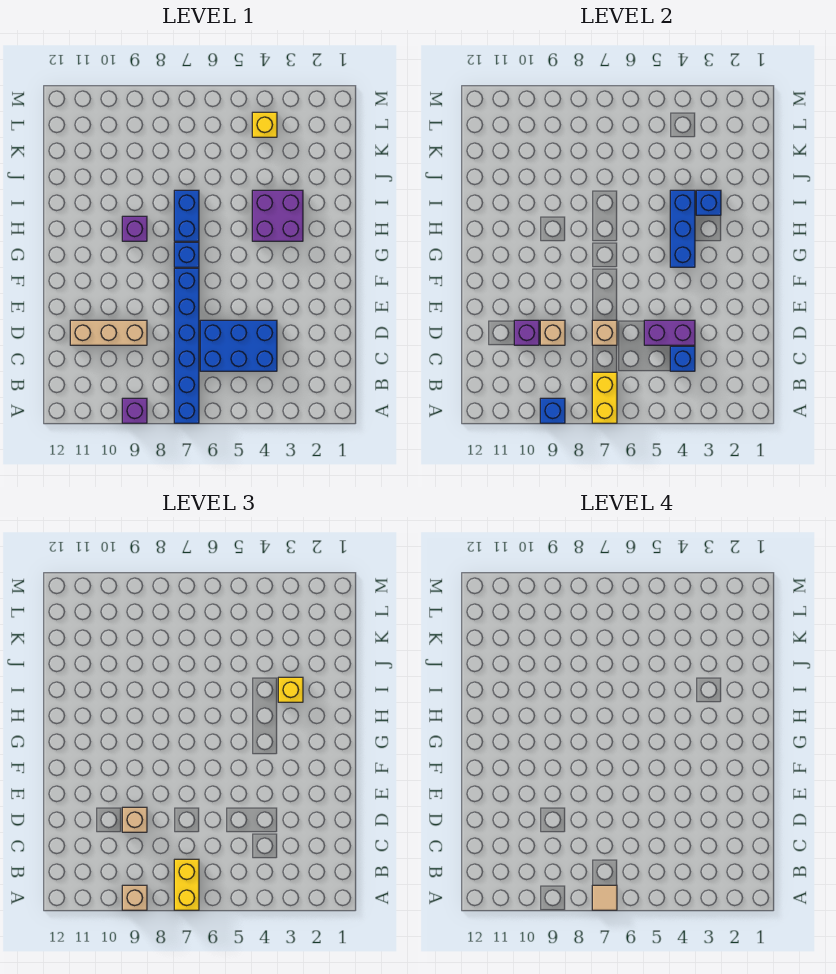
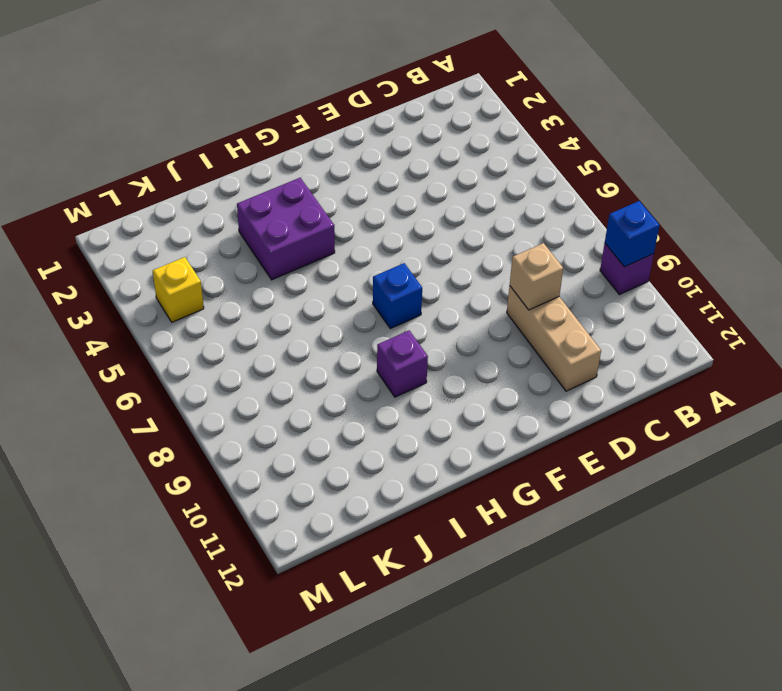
none -> blue brick A7:F7 level 1
none -> blue brick C4:D6 level 1
none -> blue brick H7:I7 level 1

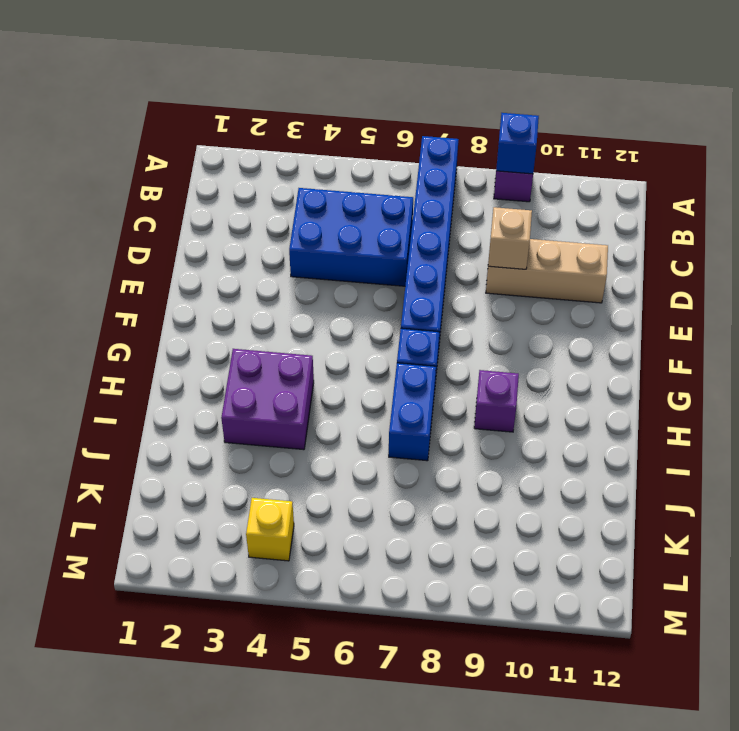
none -> yellow brick A7:B7 level 2
none -> blue brick C4 level 2
none -> purple brick D4:D5 level 2

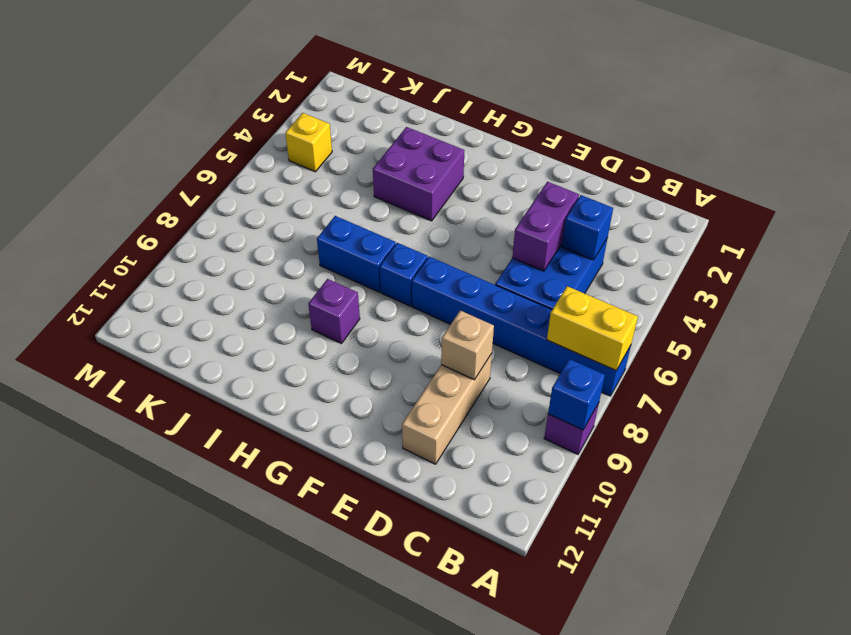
none -> tan brick D7 level 2
none -> purple brick D10 level 2
none -> blue brick G4:I4 level 2

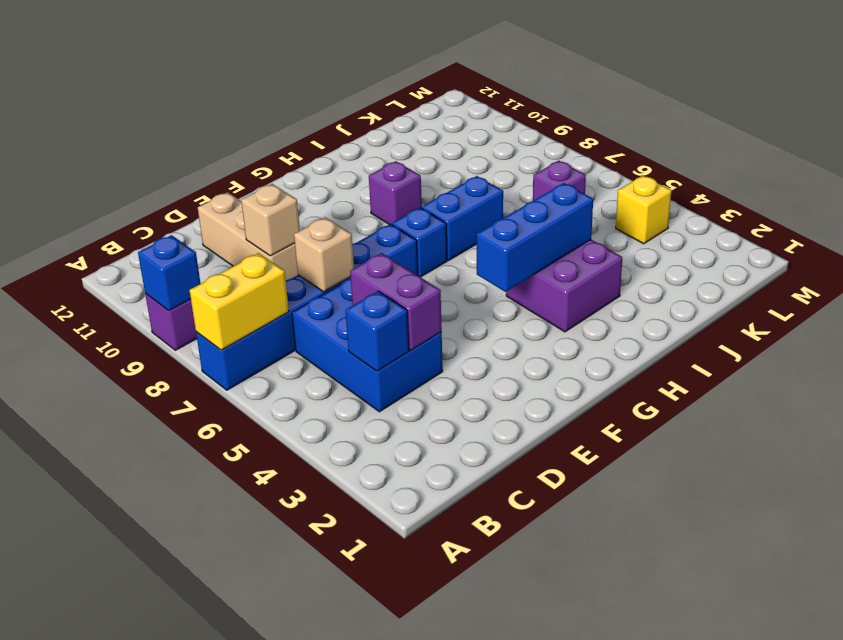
purple brick K6 level 1 -> purple brick D10 level 2
none -> blue brick I3 level 2
none -> yellow brick A7:B7 level 3
none -> tan brick A9 level 3

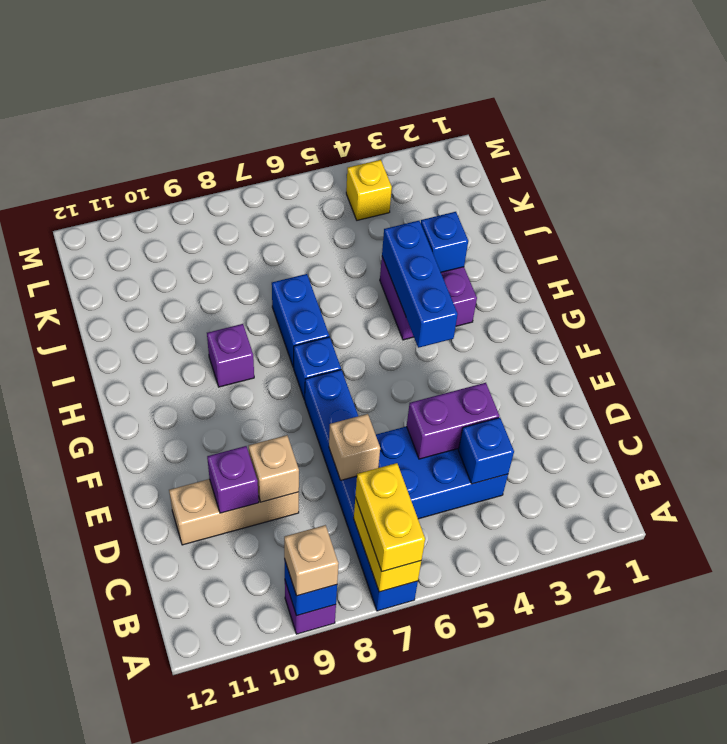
none -> tan brick D9 level 3
none -> yellow brick I3 level 3
none -> tan tile A7 level 4

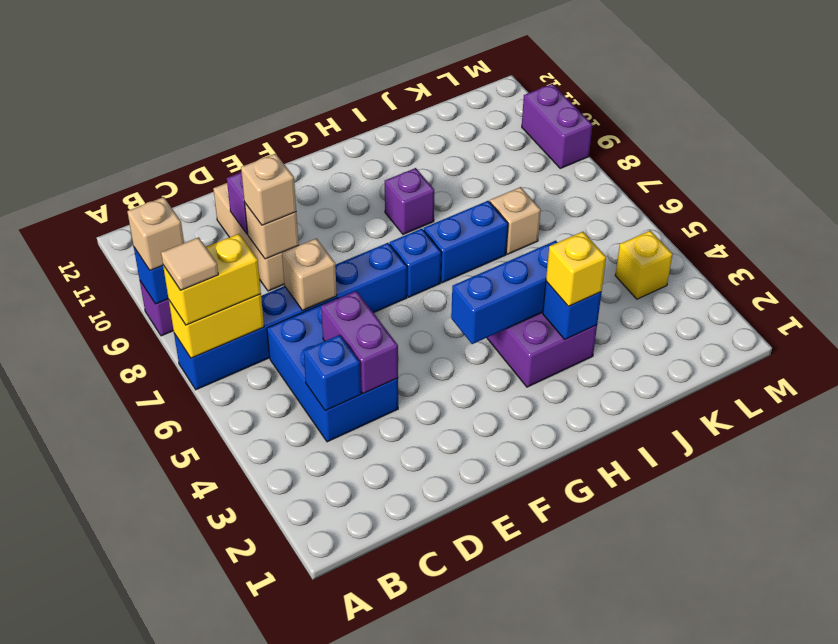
tan brick J7 level 1 -> none
purple brick M9:M10 level 1 -> none

